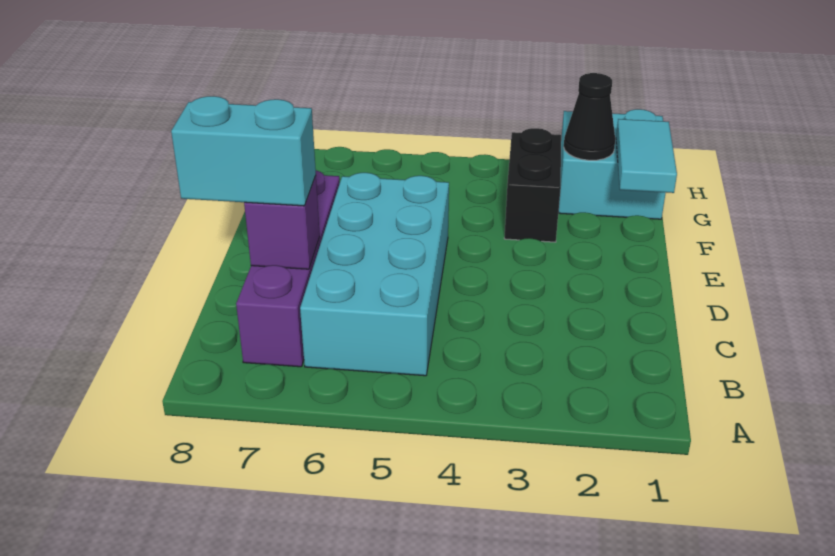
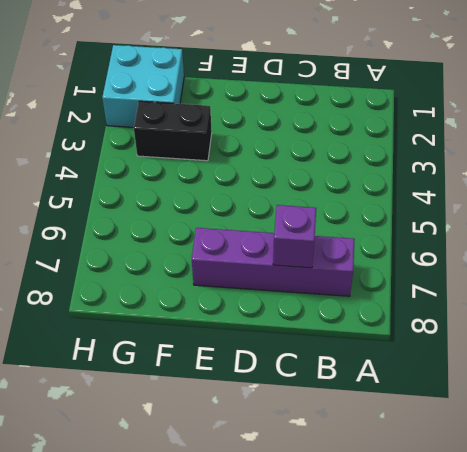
none -> cyan brick B5:E6 level 1
none -> cyan tile F1:G1 level 2

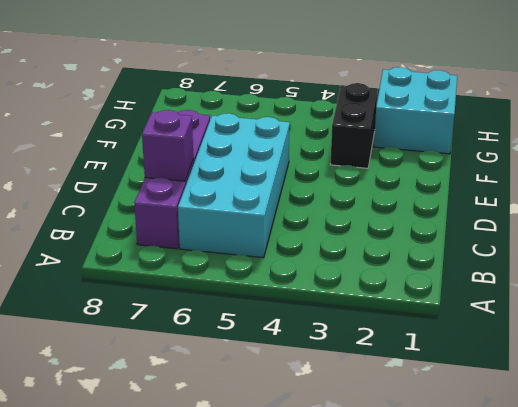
none -> cyan tile F1:G1 level 2
none -> black cone G2 level 2

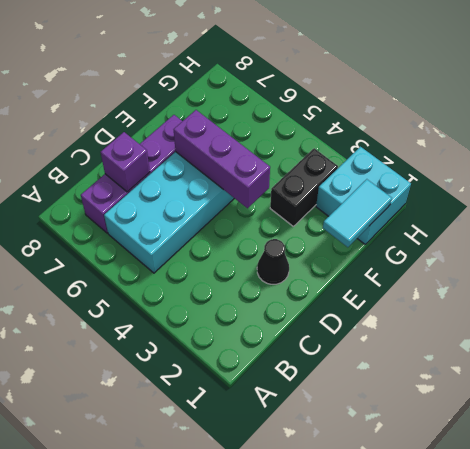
black cone D2 level 1 -> black cone G2 level 2
purple brick E4:E6 level 2 -> none
none -> cyan brick C7:C8 level 3

